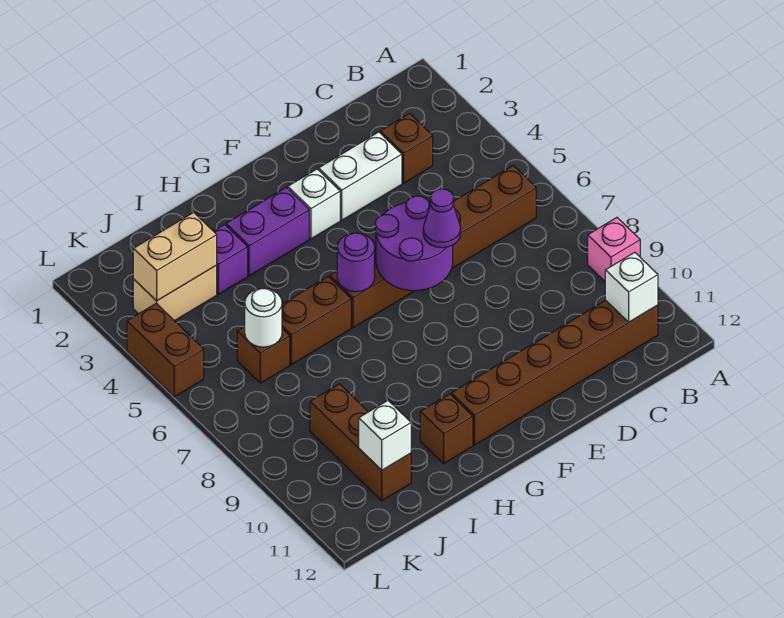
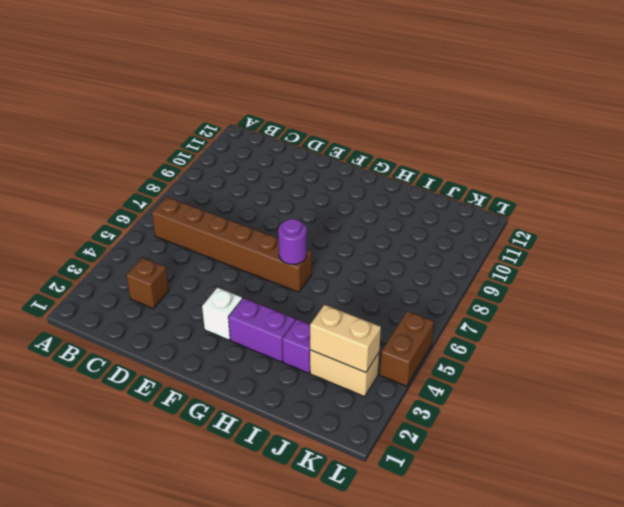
none -> pink brick A9 level 1
none -> brown brick B11:G11 level 1
none -> white brick D3:E3 level 1

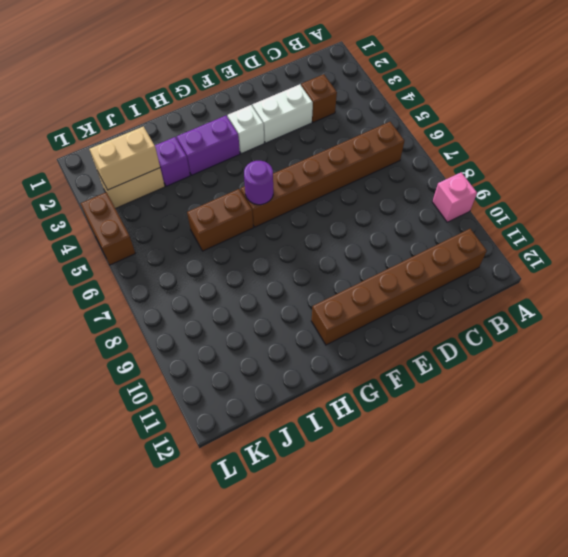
none -> brown brick H11 level 1
none -> brown brick J6 level 1
none -> brown brick J9:J11 level 1

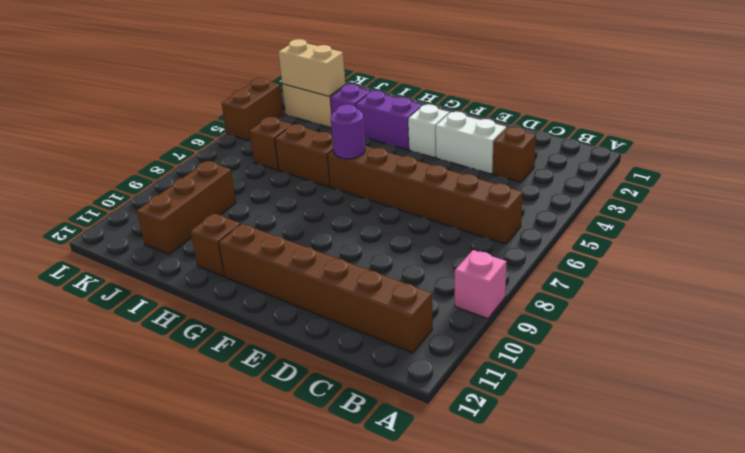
none -> white brick B11 level 2
none -> purple round brick E6:F7 level 2
none -> white round brick J6 level 2

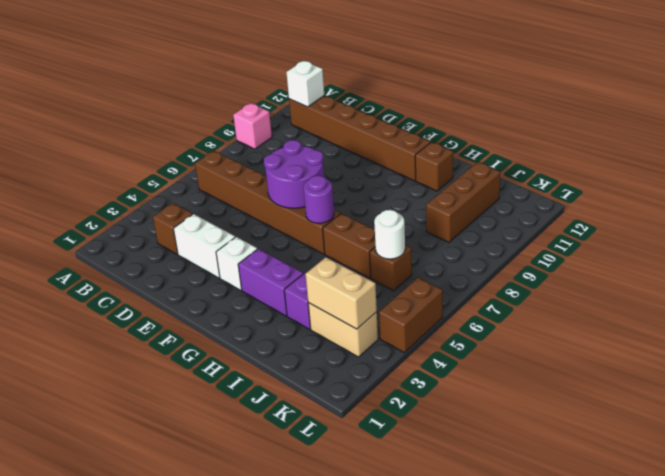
none -> white brick J11 level 2
none -> purple cone E7 level 3

